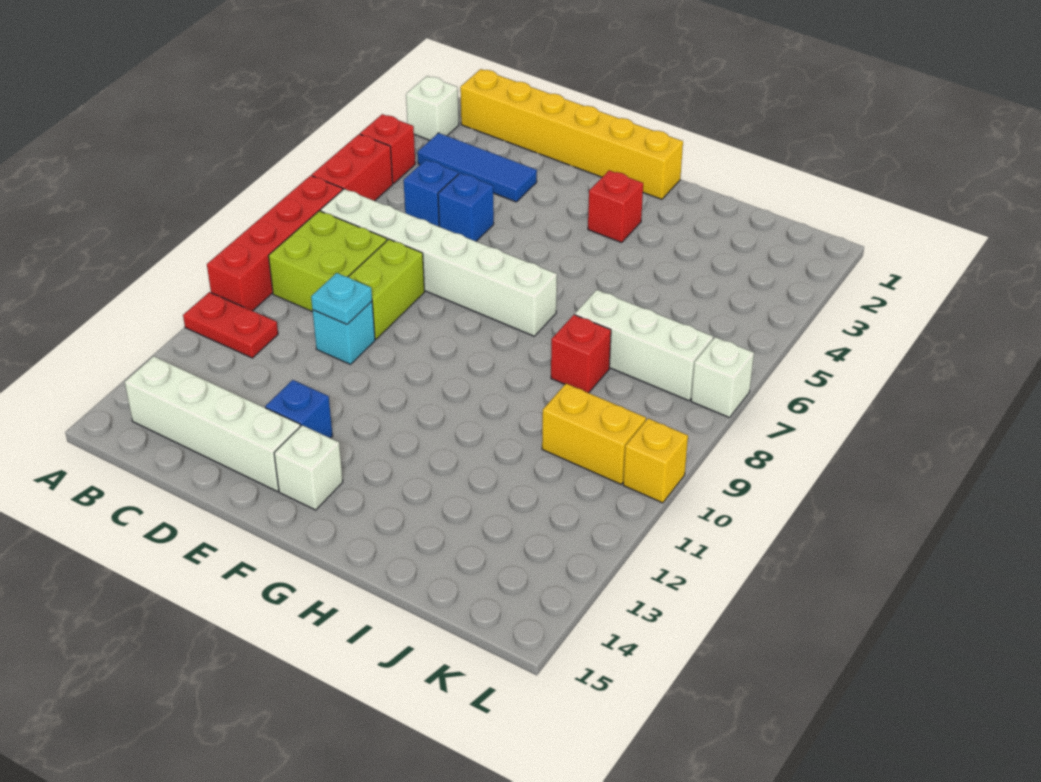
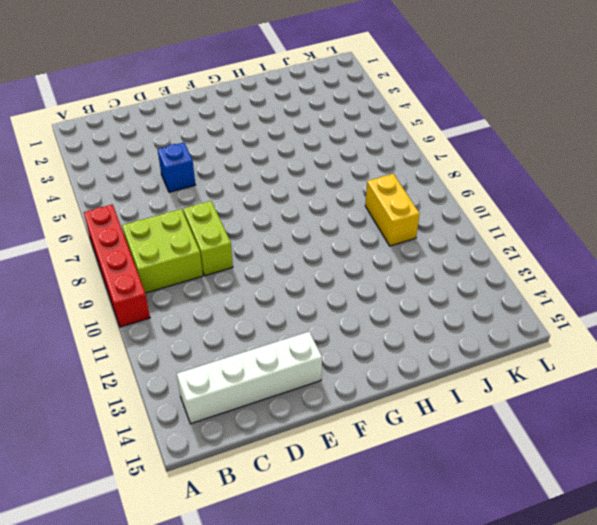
yellow brick J9:J10 level 1 -> yellow brick J10:K10 level 1
none -> white brick A2 level 1
none -> red brick A4 level 1
none -> red brick A5:A6 level 1

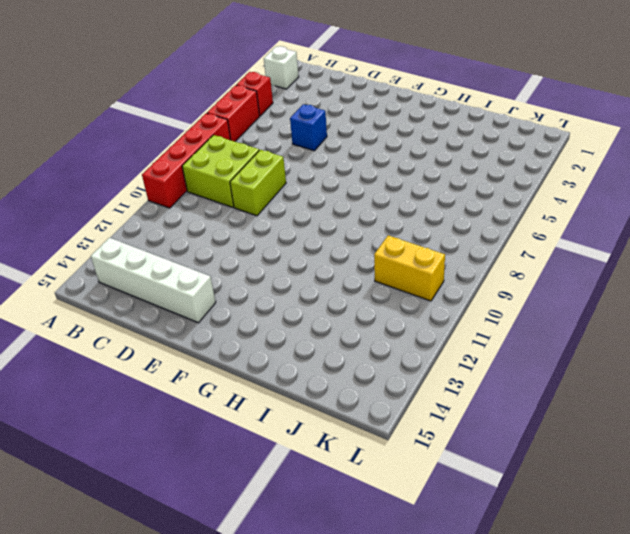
none -> red plate A11:B11 level 1
none -> yellow brick B1:G1 level 1
none -> blue tile B3:D3 level 1

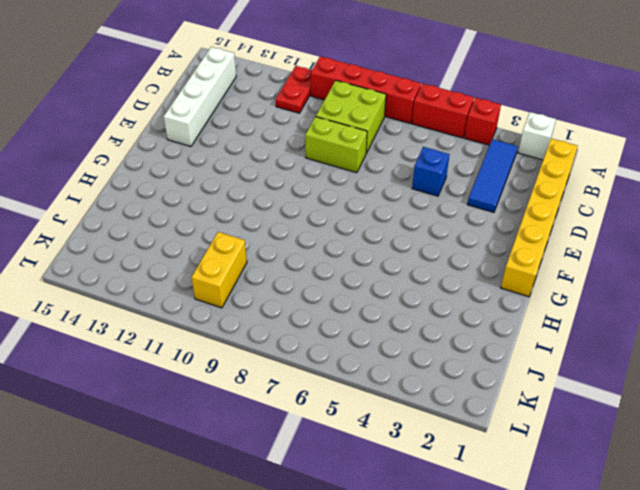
none -> white brick B7:G7 level 1
none -> blue brick C5 level 1
none -> cyan brick D10 level 1

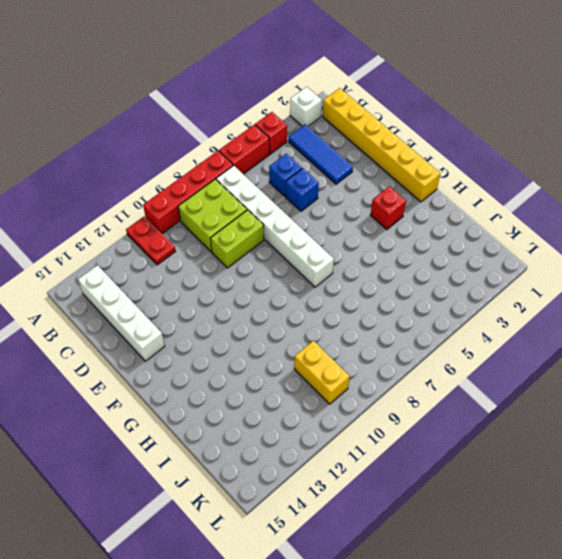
none -> cyan brick D10 level 1
none -> blue brick E13 level 1
none -> white brick F14 level 1

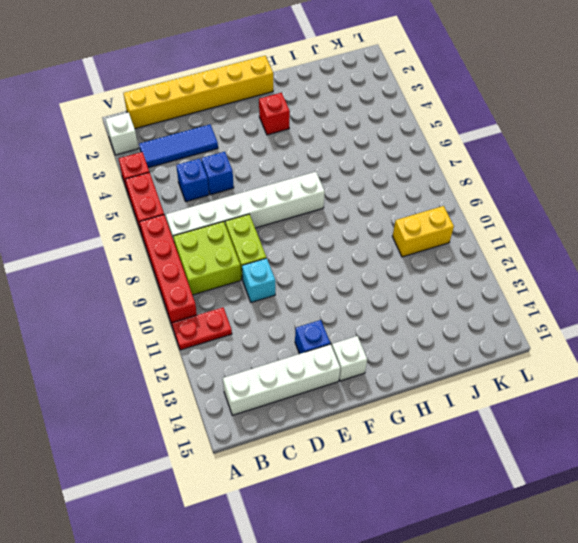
none -> white brick I7:K7 level 1
none -> red brick I8 level 1
none -> white brick L7 level 1

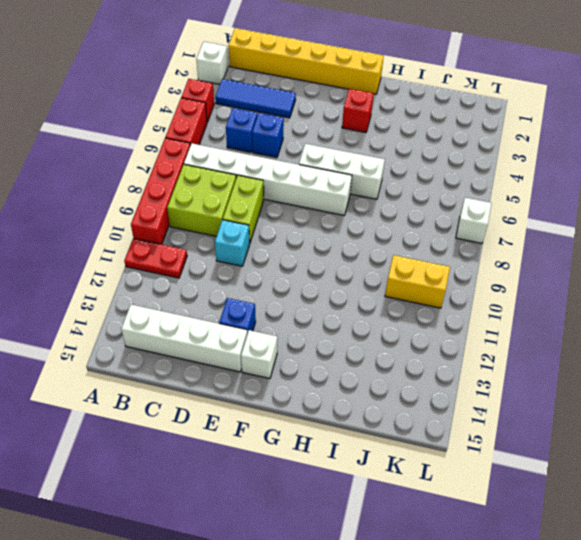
white brick F6:H6 level 1 -> white brick I7:K7 level 1
none -> red brick I8 level 1
none -> yellow brick L10 level 1
none -> cyan plate D10 level 2

